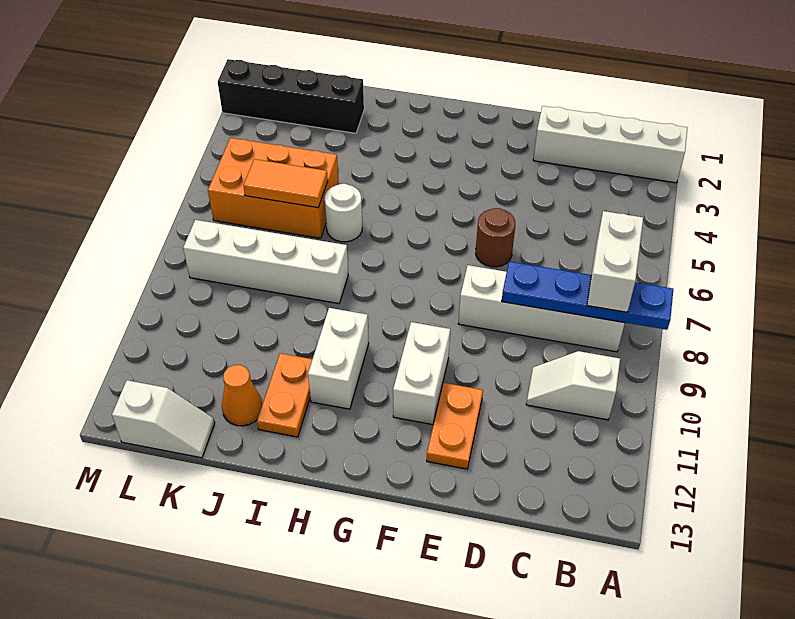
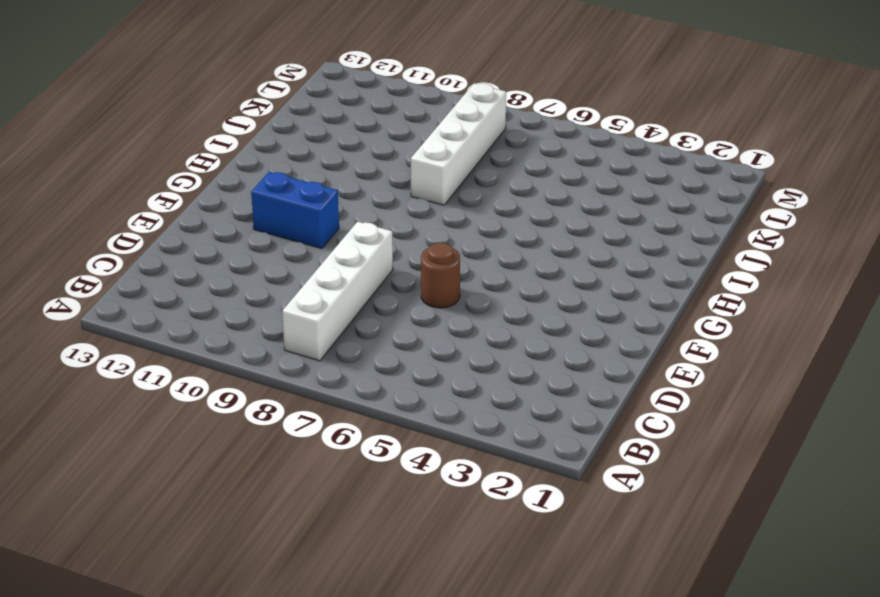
blue brick F10:F11 level 1 -> white brick F10:F11 level 1
none -> white brick A2:D2 level 1
none -> white slope B10:C10 level 1 top B
none -> orange plate E11:E12 level 1

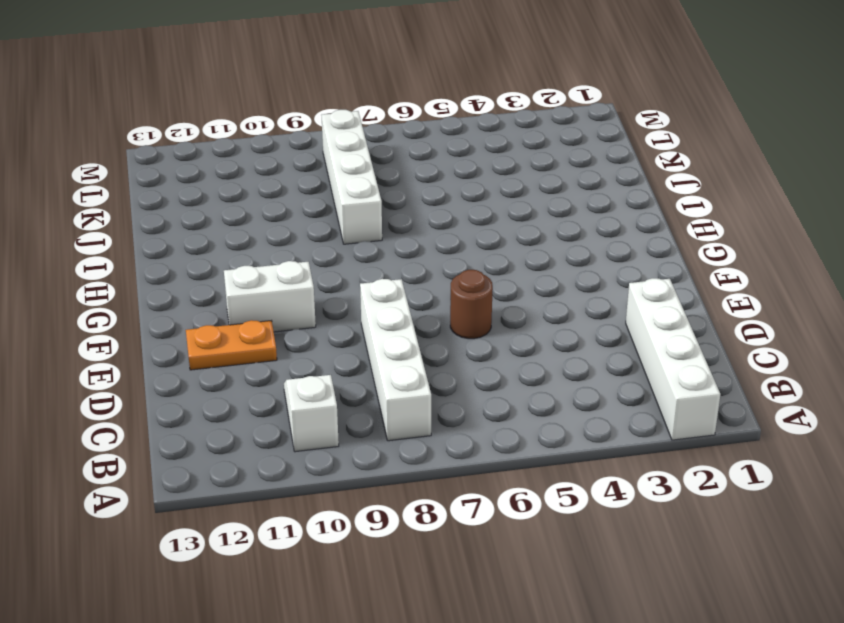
none -> white brick H10:H11 level 1
none -> white round brick I6 level 1
none -> orange plate I11:I12 level 1

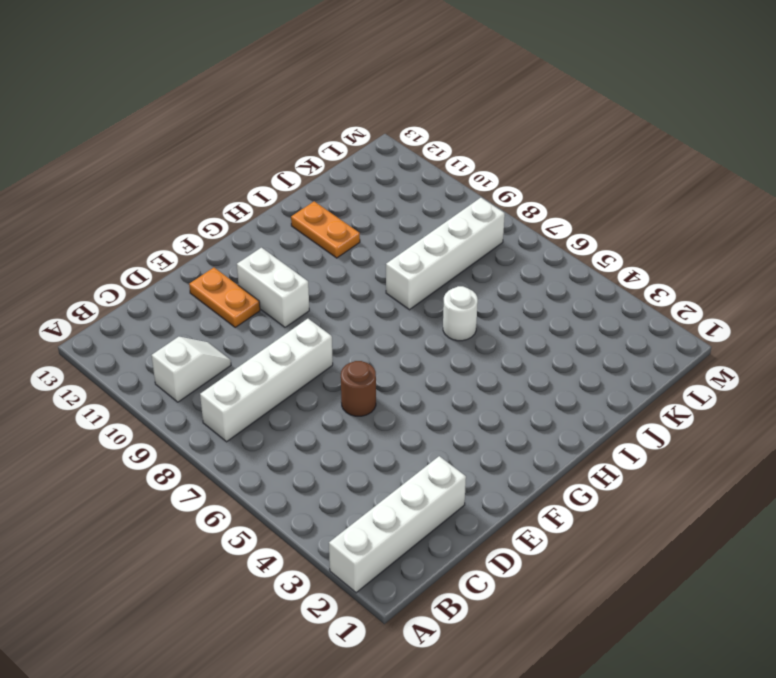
none -> white brick H10:H11 level 1
none -> black brick J2:M2 level 1
none -> orange brick J5:L6 level 1

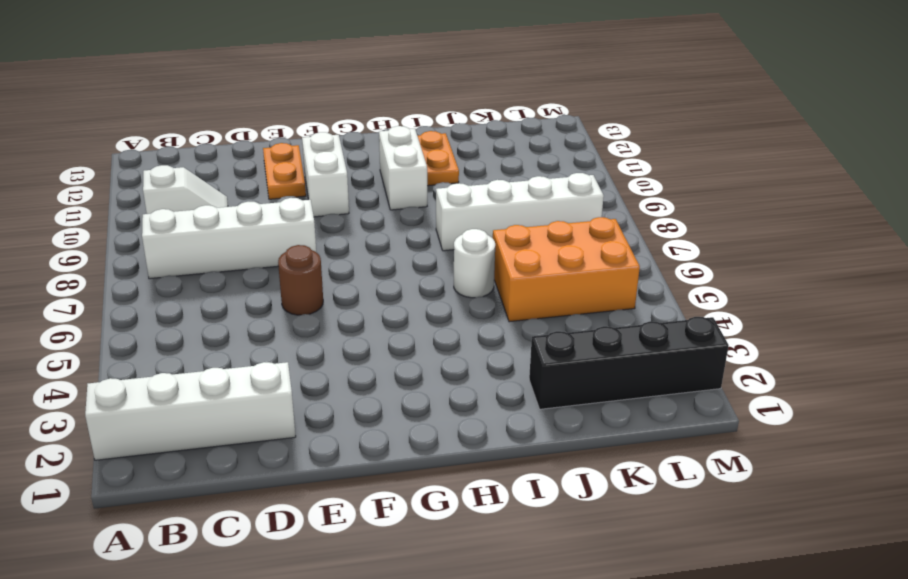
none -> orange cone J12 level 1
none -> white slope K13:L13 level 1 top L
none -> blue plate A8:D8 level 2

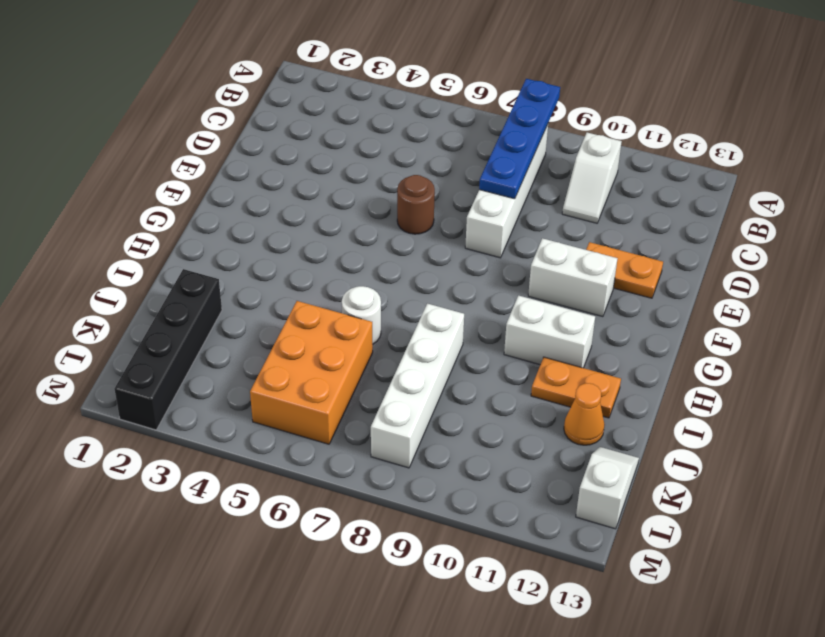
none -> white brick A2:D2 level 1
none -> orange tile J6:K6 level 2
none -> white brick B7:B8 level 3

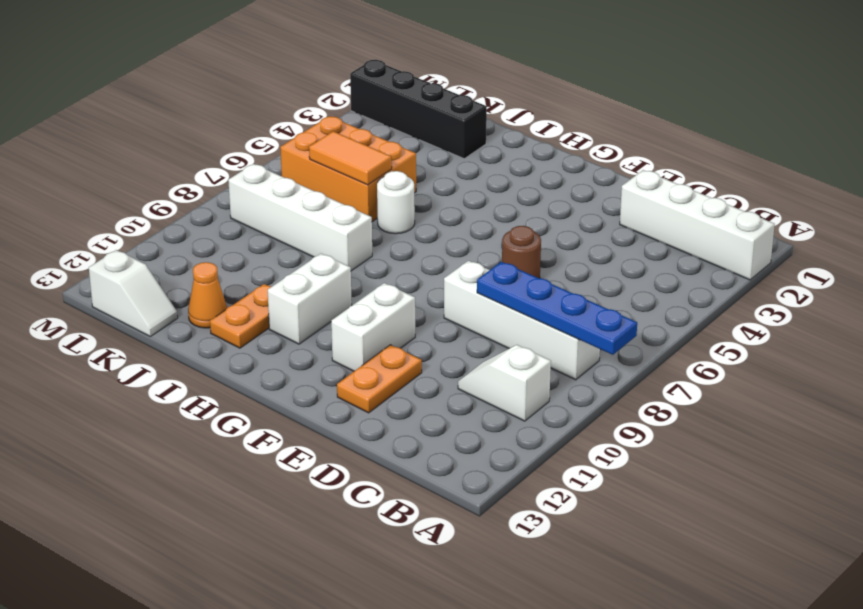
none -> white brick B7:B8 level 3

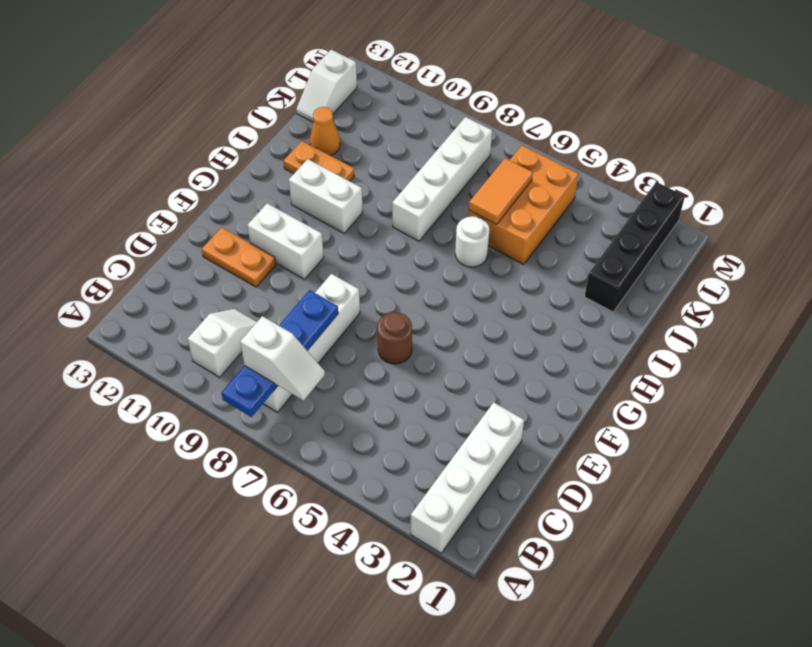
white slope B7:B8 level 3 top 8 -> white brick B7:B8 level 3

